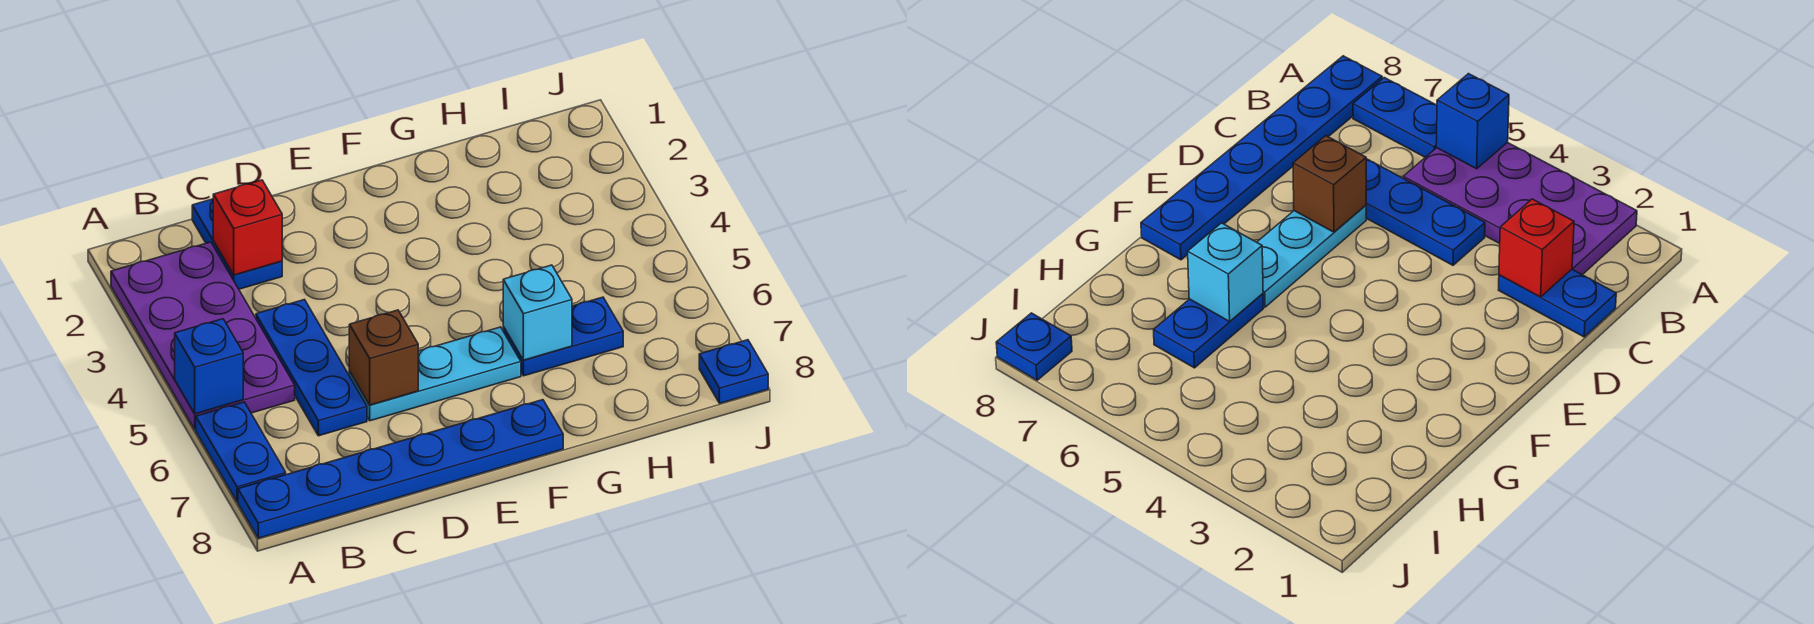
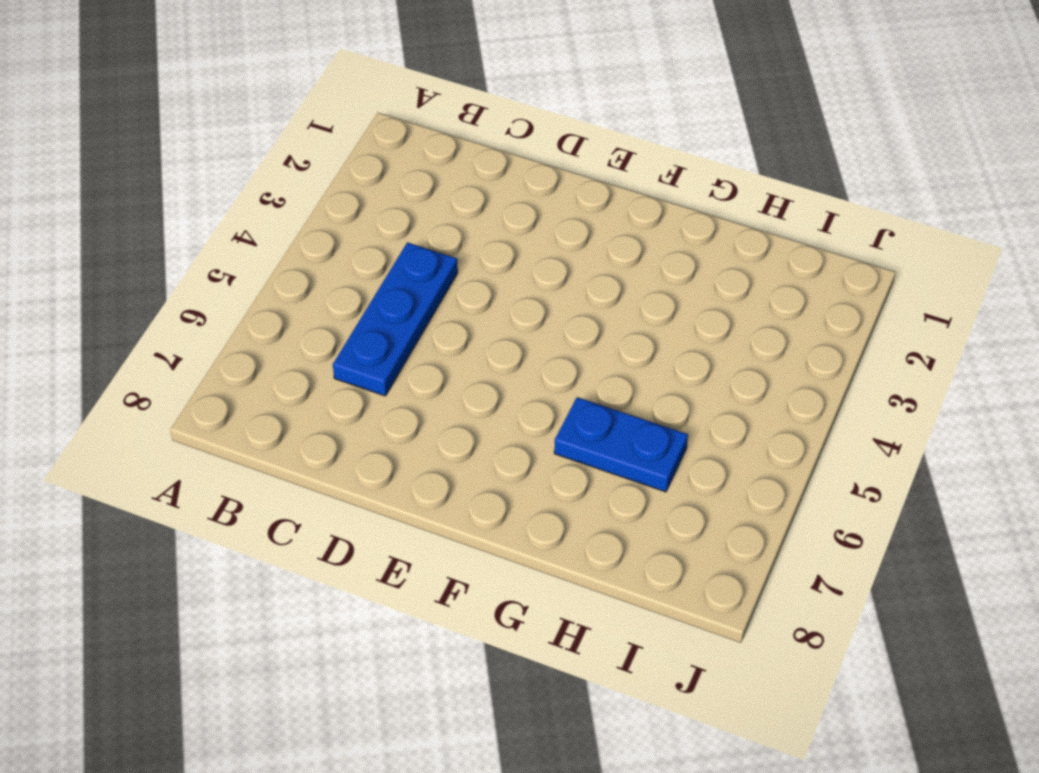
none -> purple plate A2:B5 level 1
none -> blue plate A6:A7 level 1
none -> blue plate A8:F8 level 1

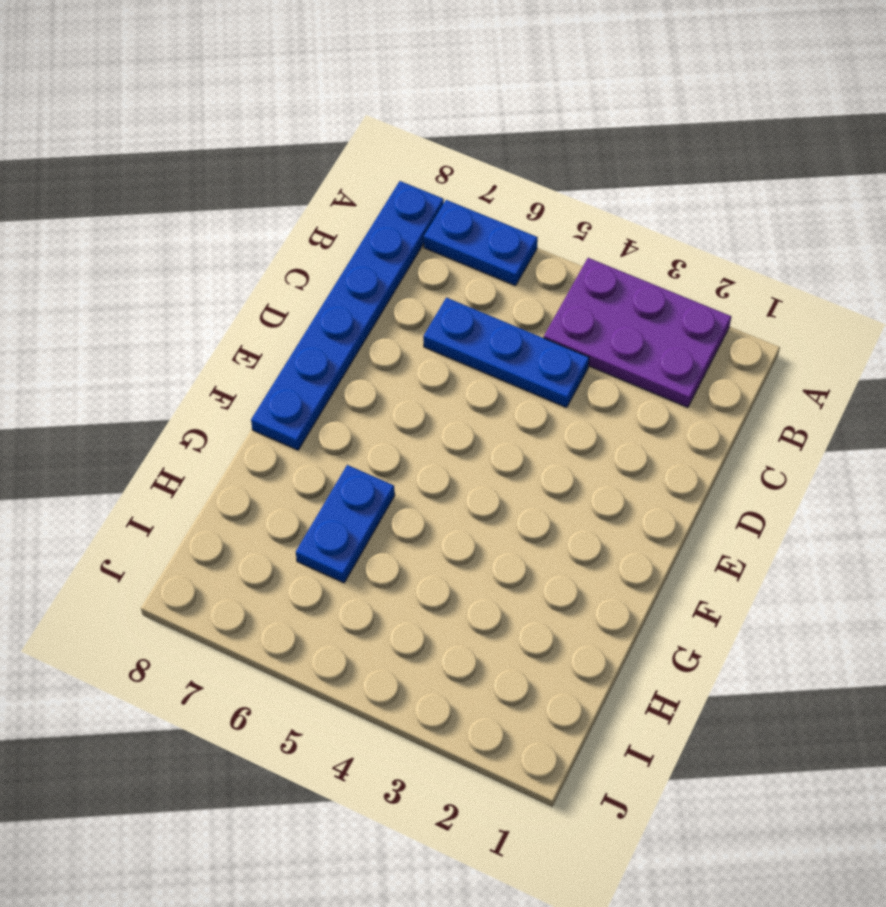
purple plate A2:B4 level 1 -> purple plate A2:B5 level 1
none -> blue plate C1:C2 level 1
none -> cyan plate D6:F6 level 1
none -> blue plate J8 level 1

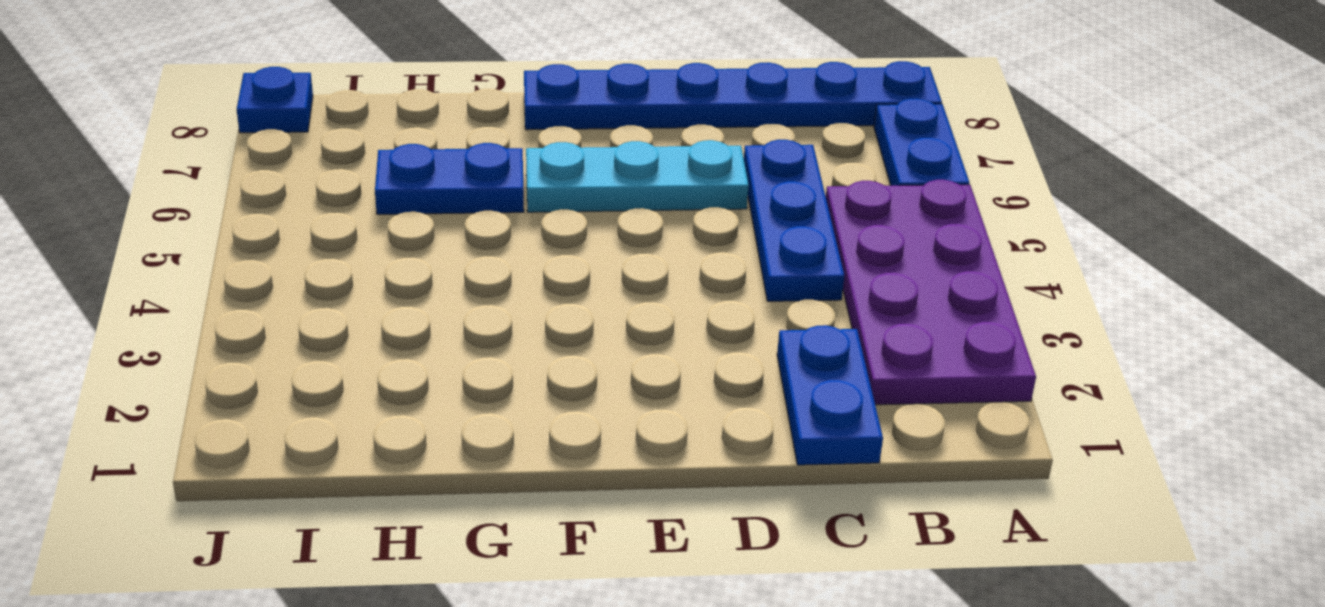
none -> blue brick A5 level 2
none -> red brick C2 level 2
none -> brown brick D6 level 2

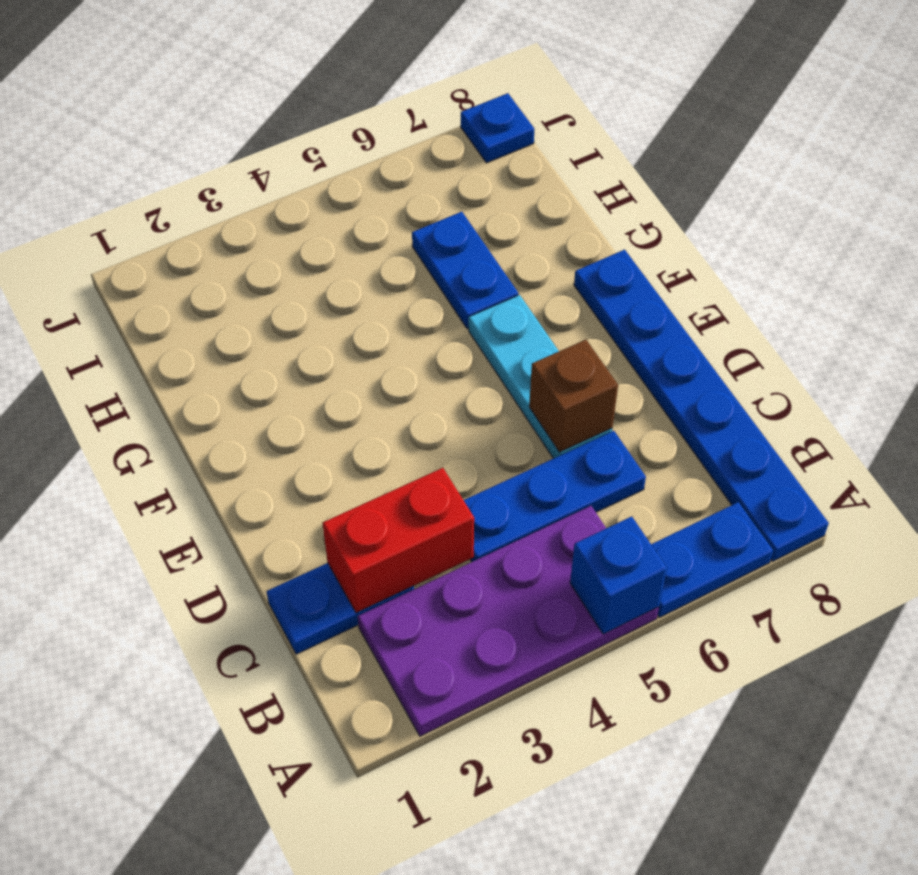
red brick C2:C3 level 2 -> red brick C2 level 2
none -> cyan brick G6 level 2

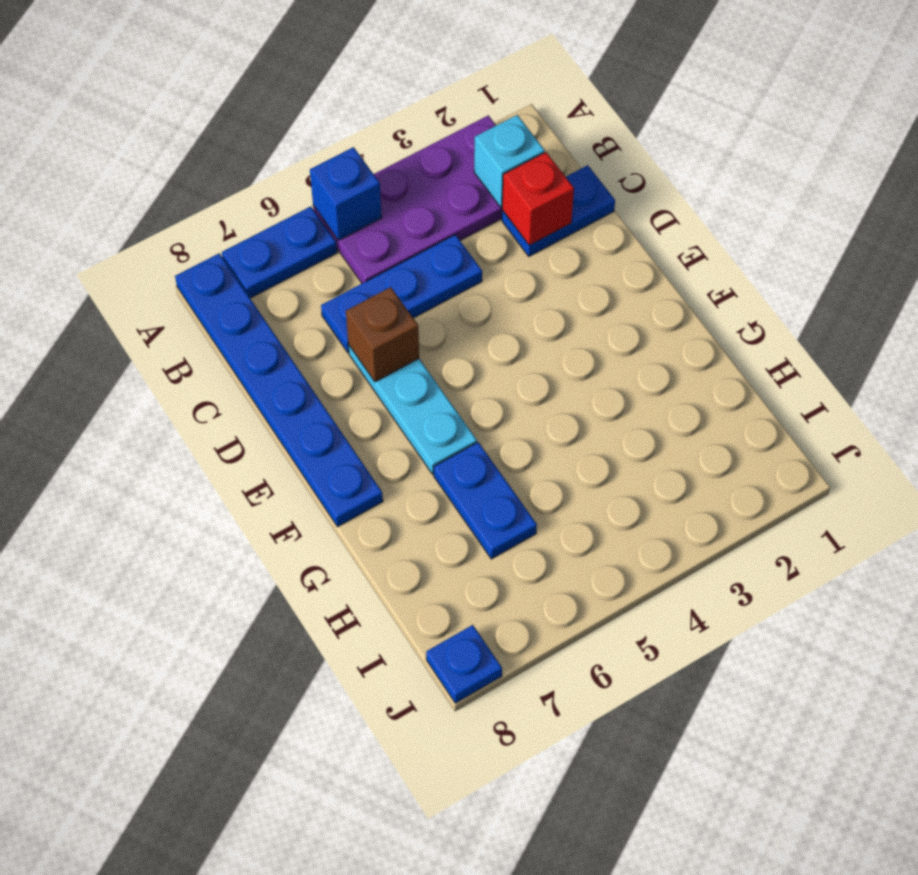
cyan brick B2 level 2 -> cyan brick G6 level 2

